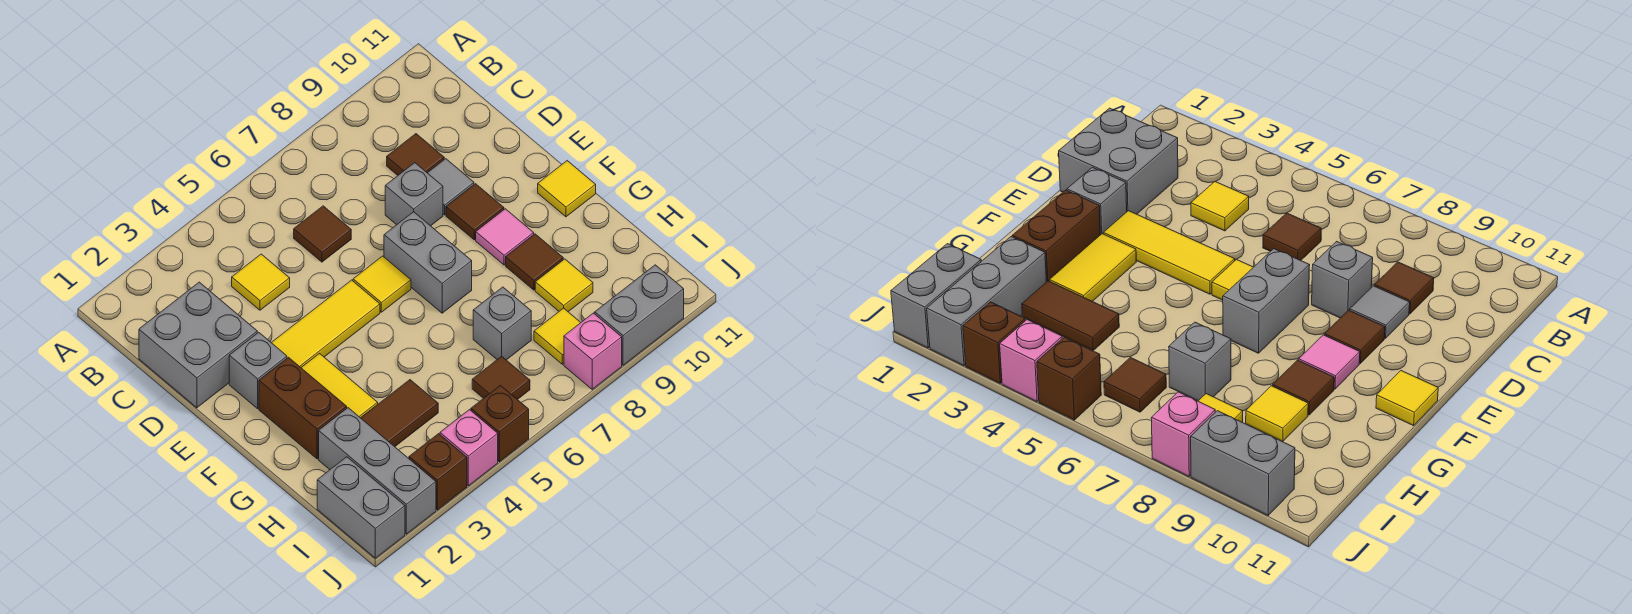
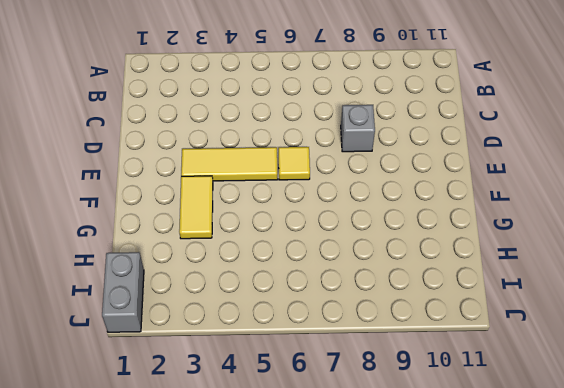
none -> grey brick C1:D2 level 1
none -> yellow tile C4 level 1
none -> brown tile C6 level 1

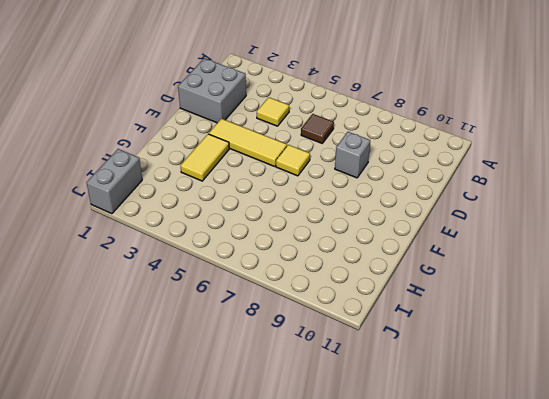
none -> brown tile C9 level 1
none -> grey tile D9 level 1
none -> grey brick E2 level 1

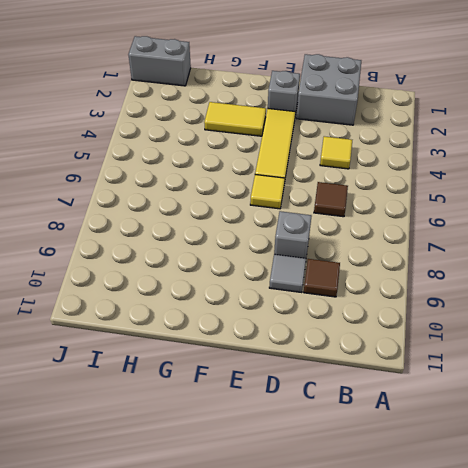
none -> grey brick E7:F7 level 1
none -> brown tile E9 level 1
none -> brown brick F2:G2 level 1

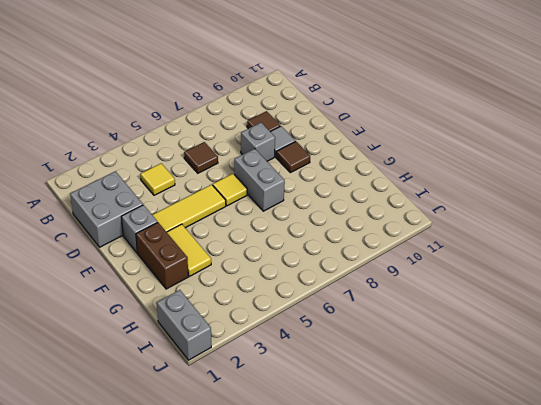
none -> pink tile F9 level 1
none -> yellow tile F11 level 1
none -> brown tile G9 level 1

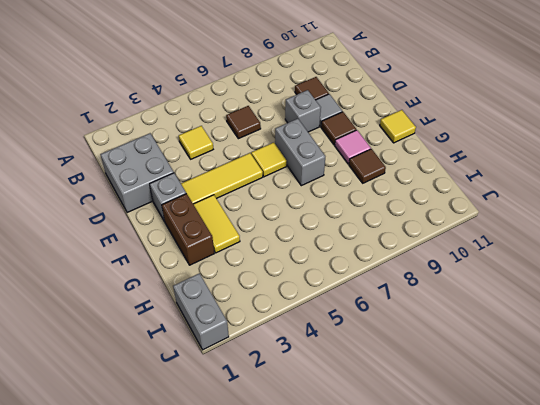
none -> grey brick H2:J2 level 1
none -> brown tile H3:H4 level 1
none -> grey brick H7 level 1

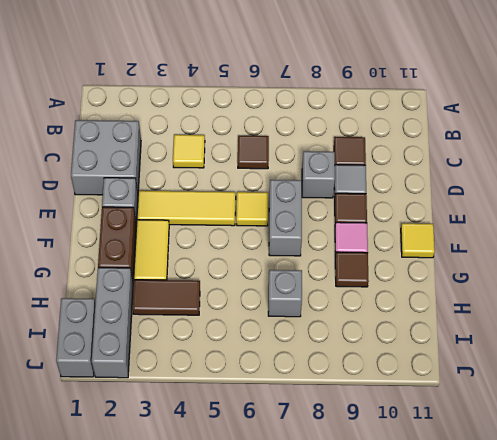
none -> yellow tile H9 level 1
none -> brown tile I6 level 1
none -> yellow tile I8 level 1

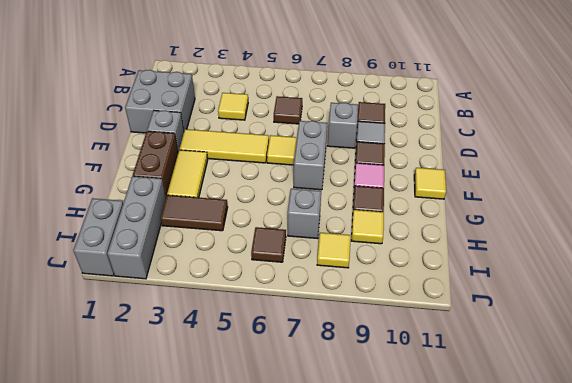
none -> brown brick J3 level 1
none -> pink brick J4 level 1
none -> brown brick J5 level 1

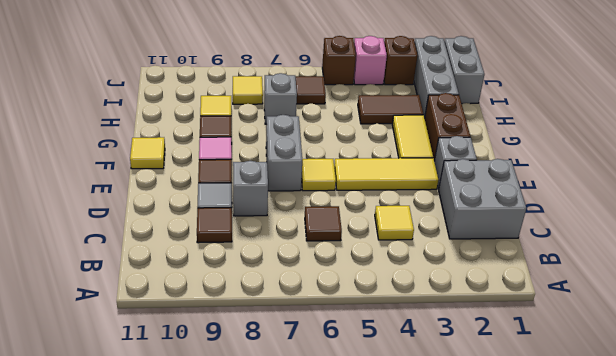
none -> pink brick J8 level 1
none -> grey brick J9:J10 level 1

